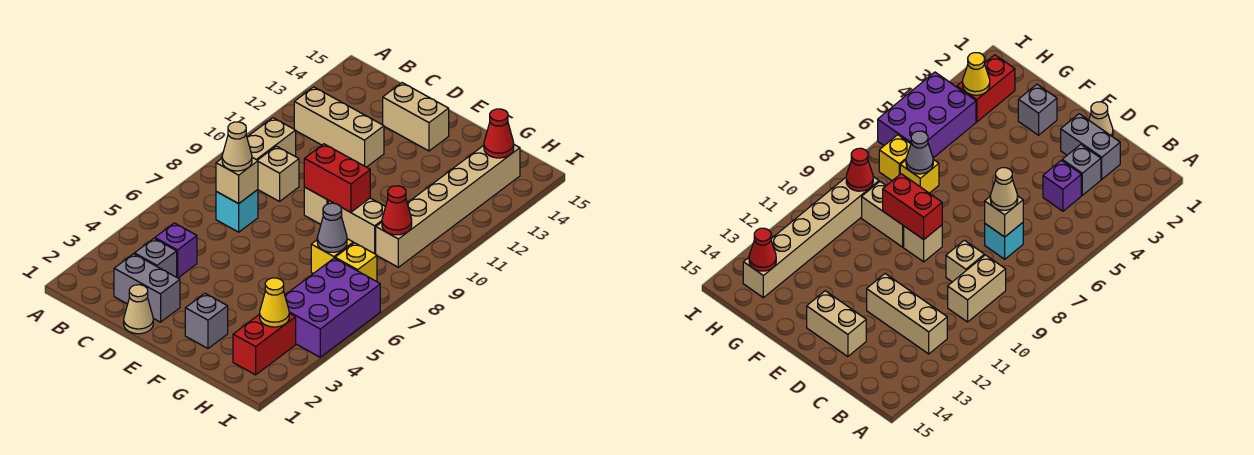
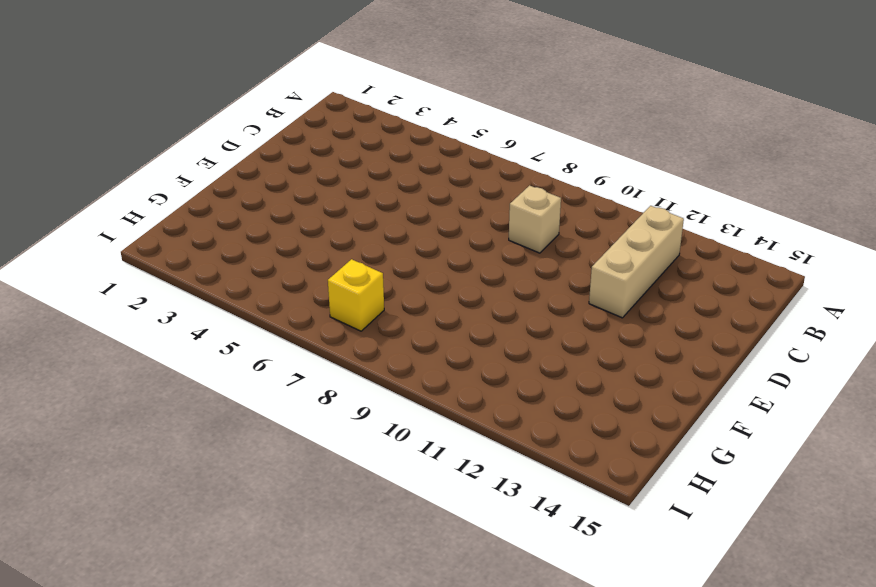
none -> tan brick B9:B10 level 1
none -> grey brick C2:D2 level 1
none -> grey brick C3 level 1

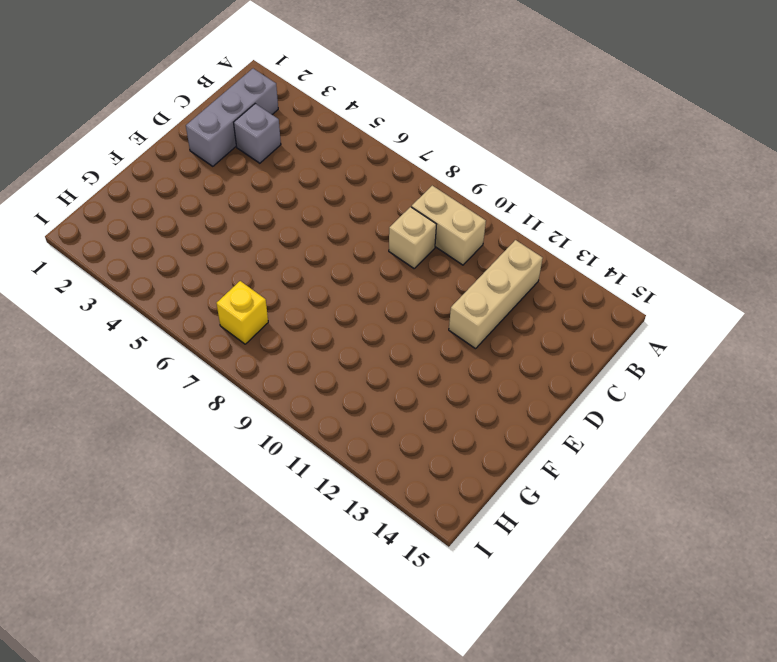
grey brick B2:D2 level 1 -> grey brick C2:D2 level 1
none -> purple brick C4 level 1
none -> cyan brick C7 level 1
none -> tan cone D1 level 1

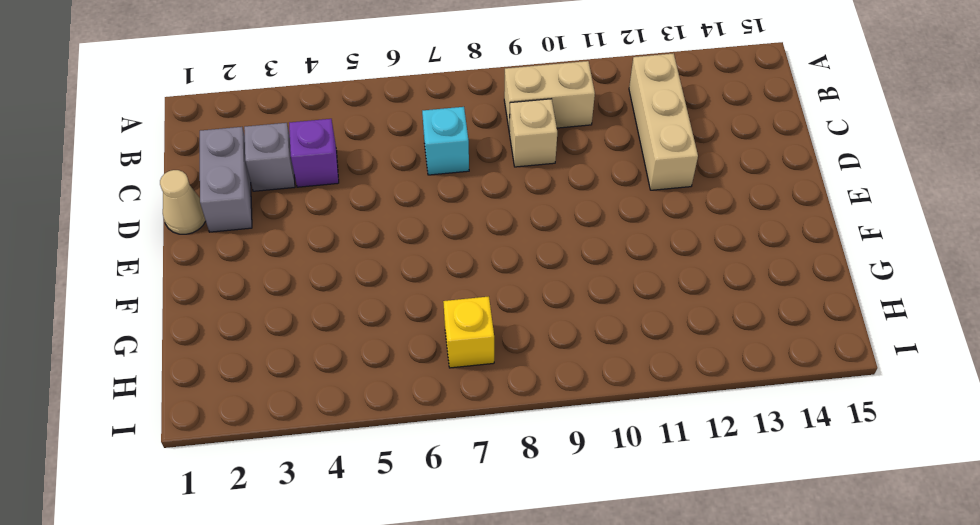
none -> tan brick D14:E14 level 1
none -> tan brick E9 level 1
none -> grey brick F2 level 1

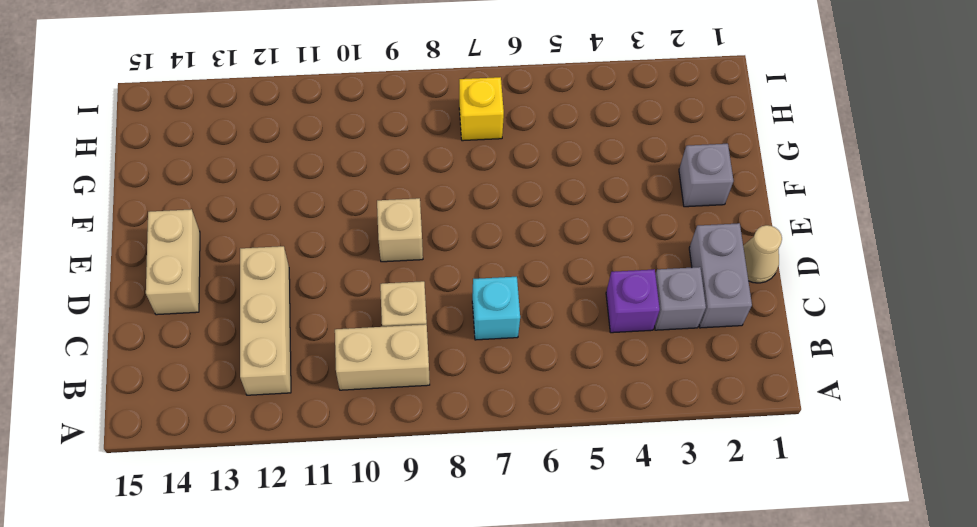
none -> tan brick F9:G9 level 1
none -> yellow brick G7 level 1
none -> red brick H2:H3 level 1

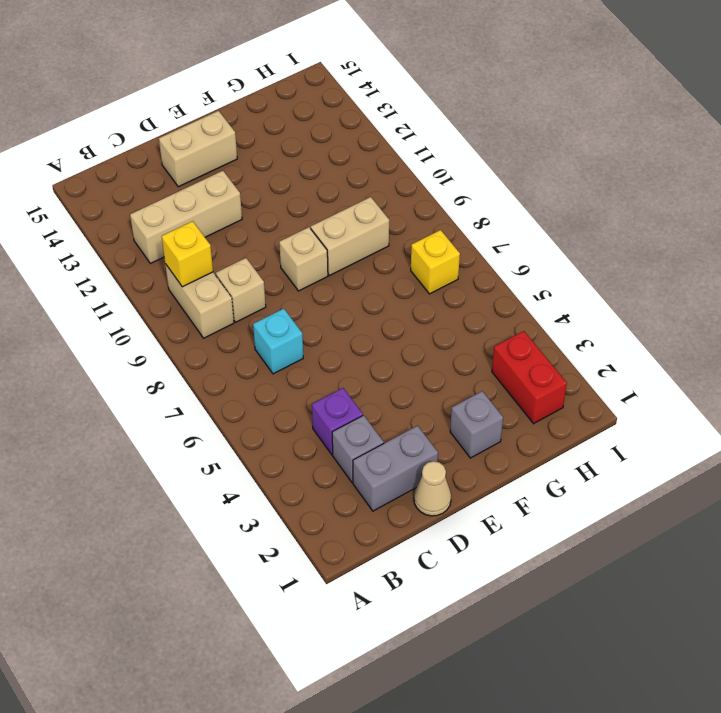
yellow brick B10 level 2 -> yellow brick G7 level 1
none -> purple brick H4:I6 level 1
none -> tan brick H9:H14 level 1
none -> tan brick C7 level 2

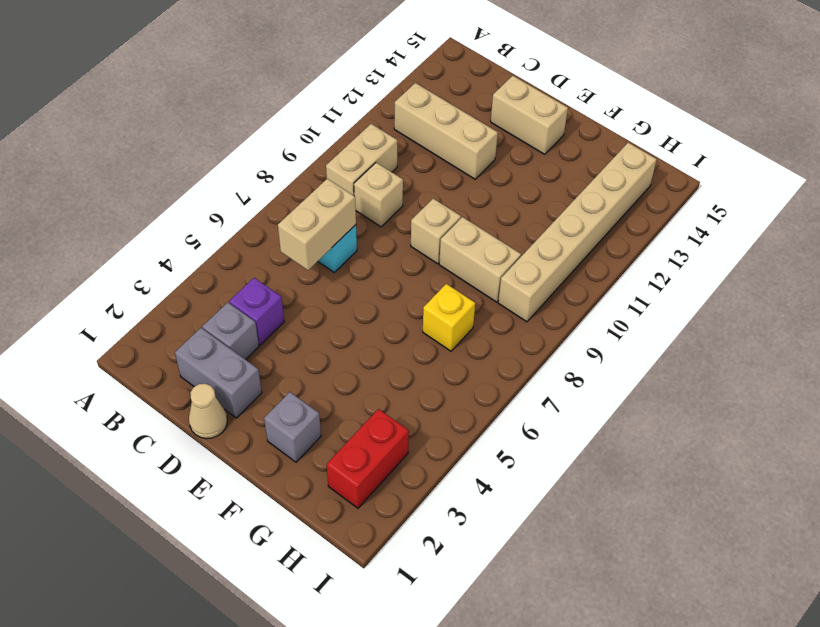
tan brick C6:C7 level 2 -> tan brick C7 level 2
none -> purple brick H4:I6 level 1
none -> yellow brick H7 level 1
none -> red brick E9:F9 level 2

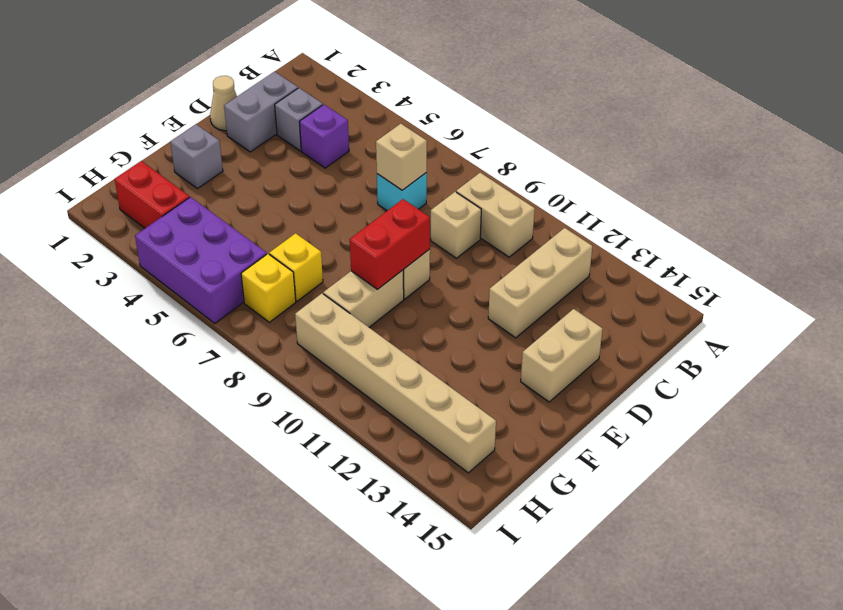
none -> grey cone G7 level 2
none -> yellow cone H3 level 2
none -> red cone H9 level 2

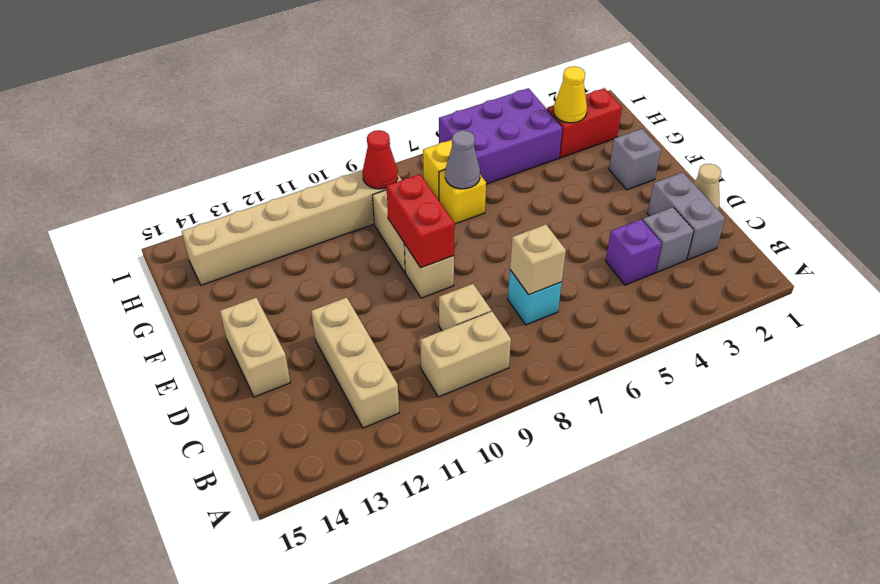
none -> red cone H14 level 2
none -> tan cone C7 level 3

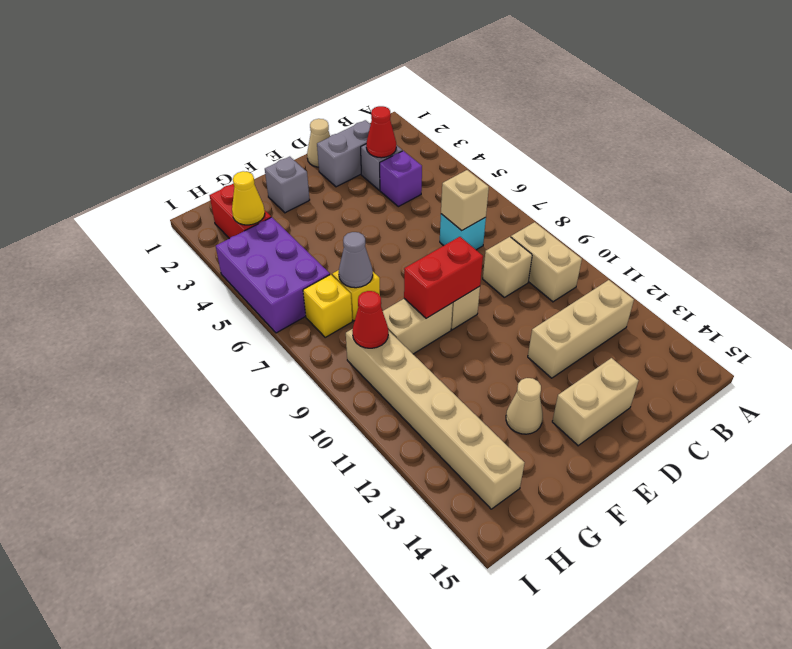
red cone C3 level 2 -> red cone H14 level 2
tan cone F13 level 1 -> tan cone C7 level 3

